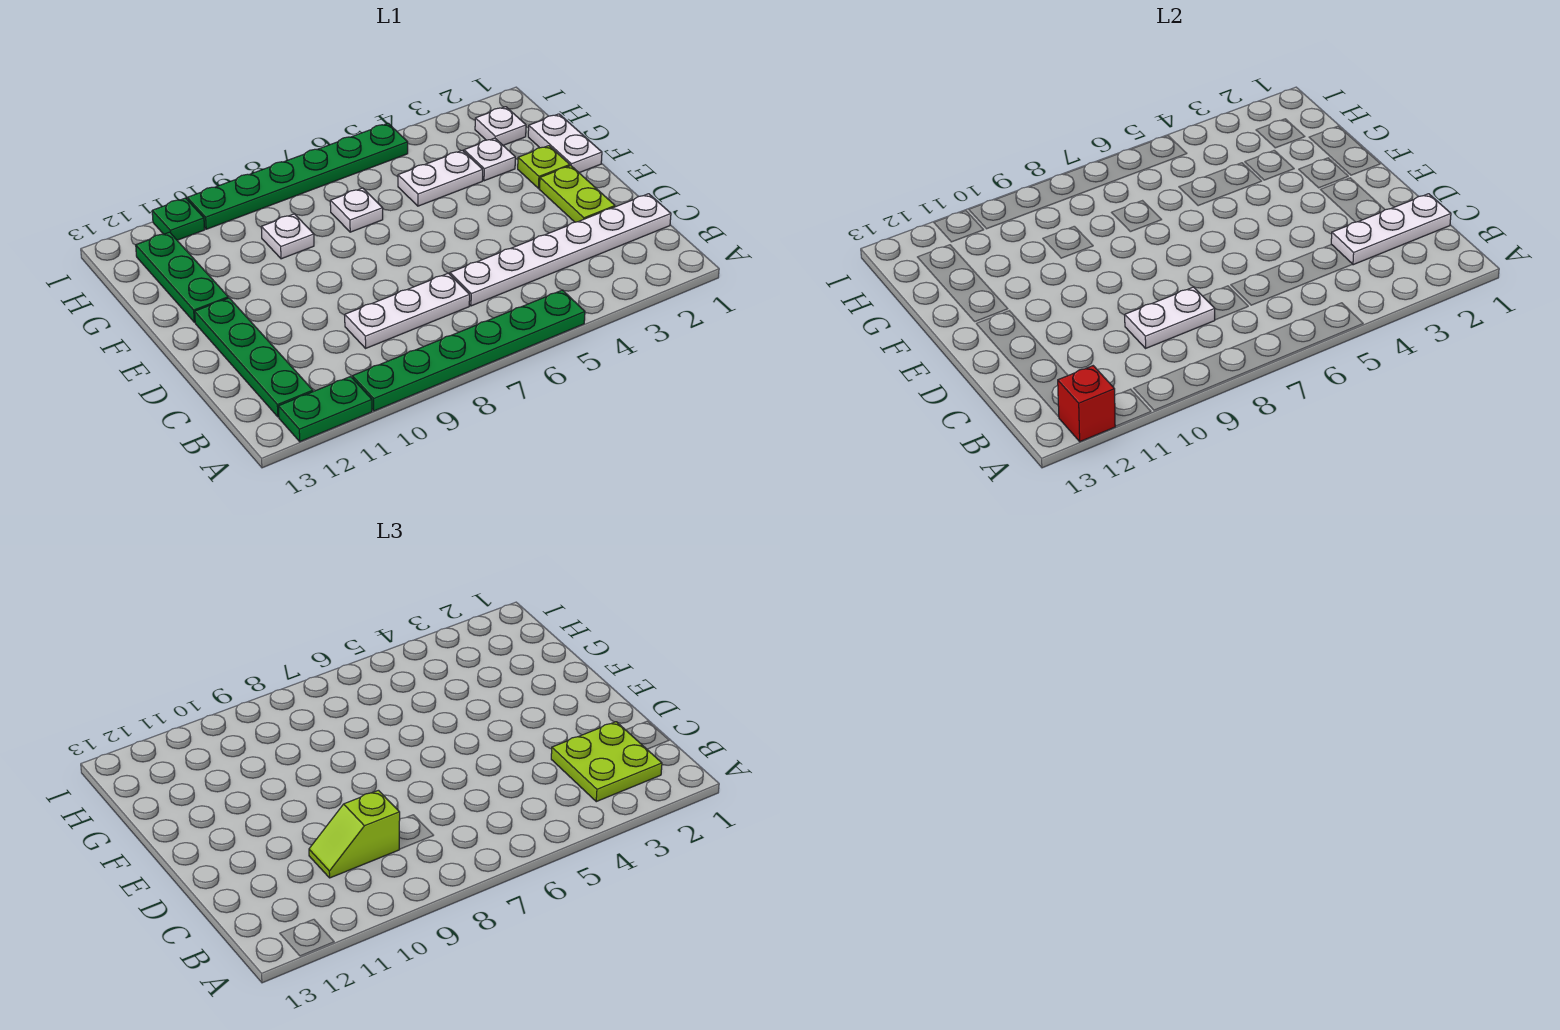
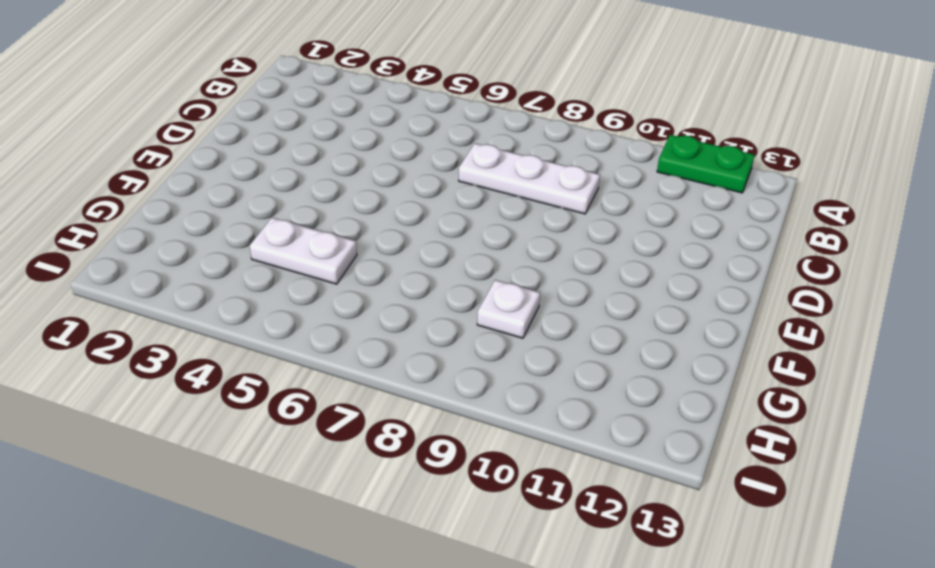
none -> green plate A5:A10 level 1
none -> green plate B12:E12 level 1
none -> white plate C1:C6 level 1

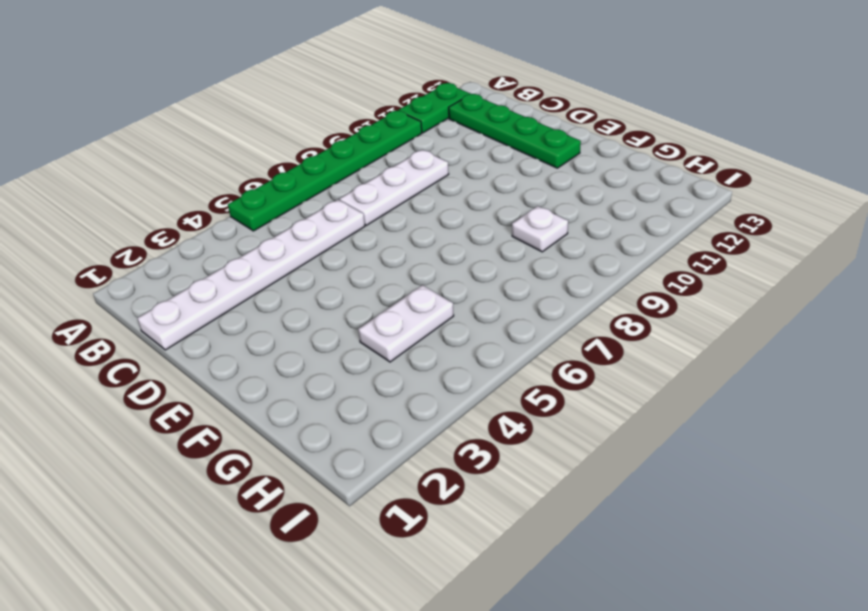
none -> lime plate D2:E2 level 1
none -> white plate F1:G1 level 1
none -> lime plate F2 level 1

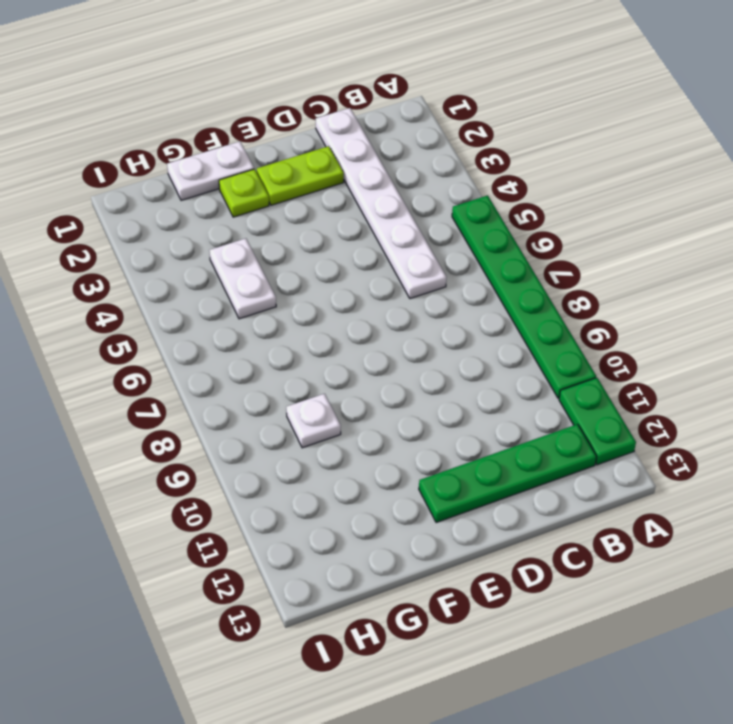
none -> white plate C7:C9 level 1
none -> green plate F12:H12 level 1
none -> white plate G3 level 1

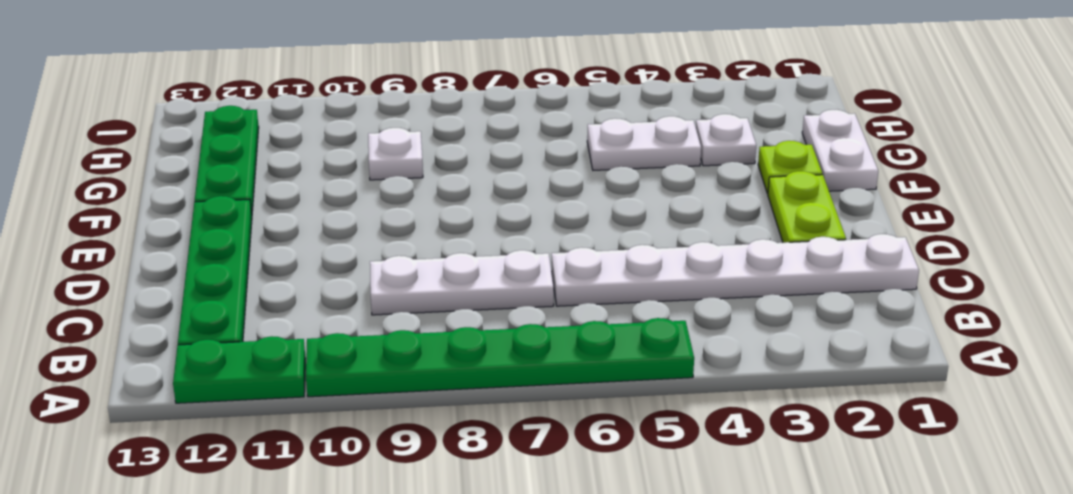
none -> white plate G7 level 1
none -> white plate H2 level 1
none -> green plate I5:I10 level 1

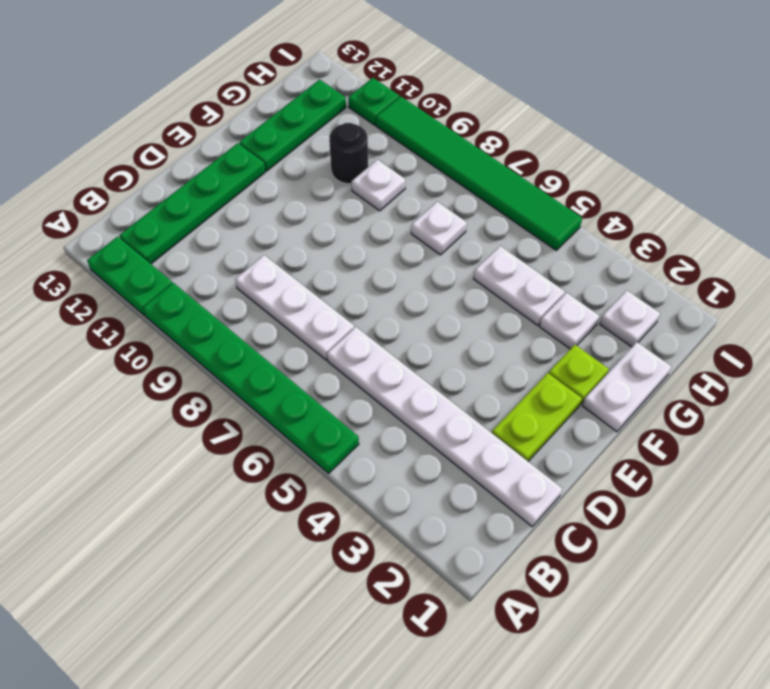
black round brick G10 level 1 -> none
green tile I5:I10 level 1 -> green plate I5:I10 level 1
none -> red brick A12 level 2
none -> white plate C1:C3 level 2
none -> white plate C8:C9 level 2

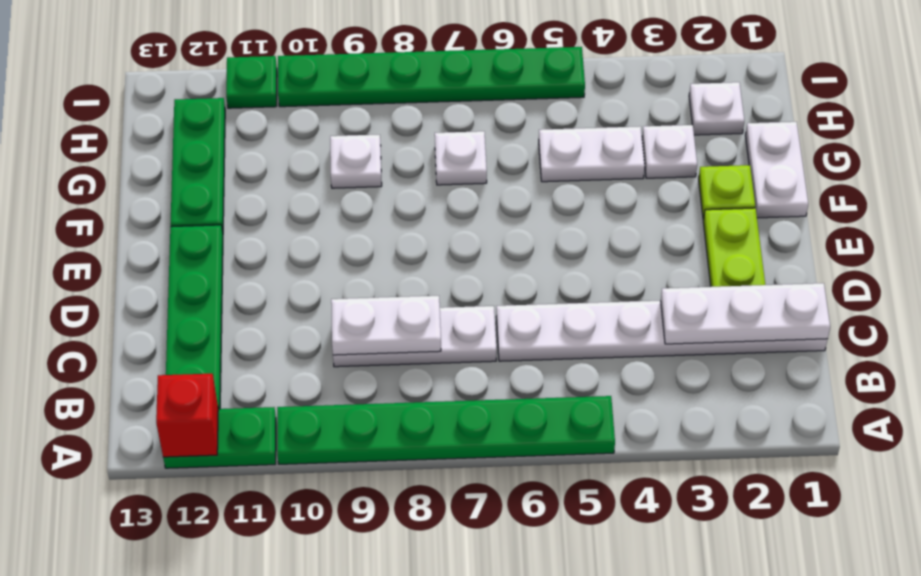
none -> lime plate B2:C3 level 3
none -> lime slope C9:C10 level 3 top 9

